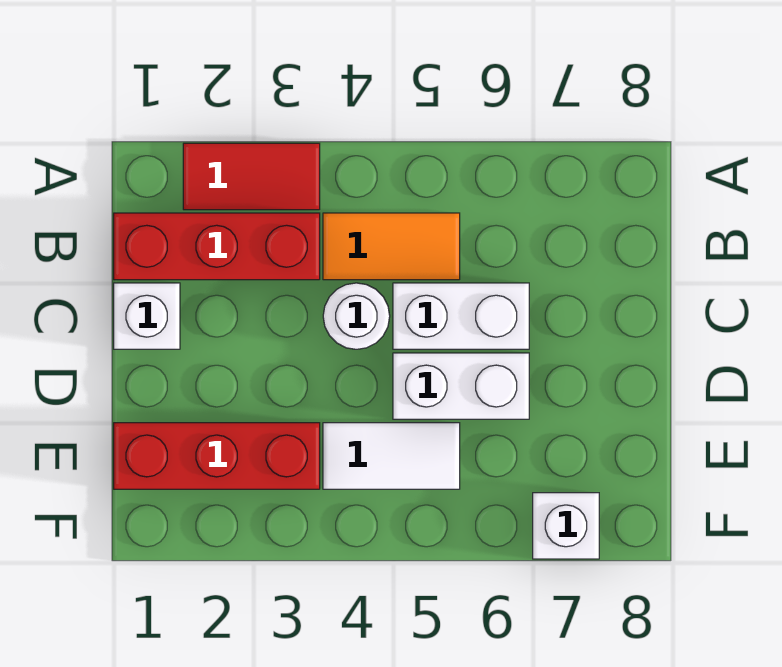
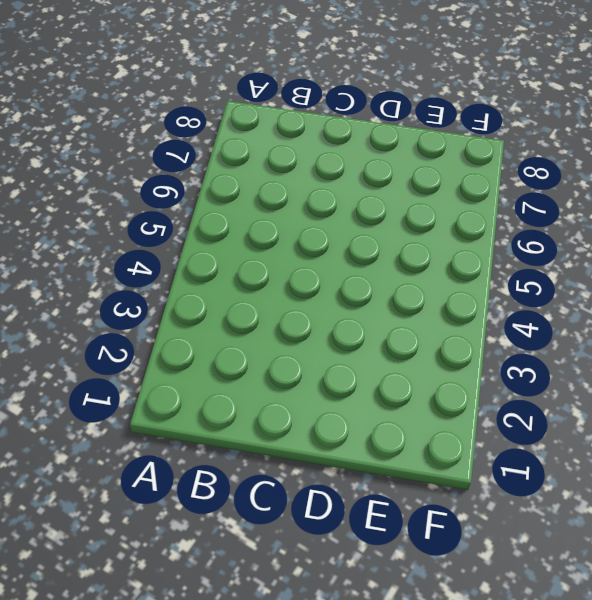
none -> red tile A2:A3 level 1
none -> red brick B1:B3 level 1

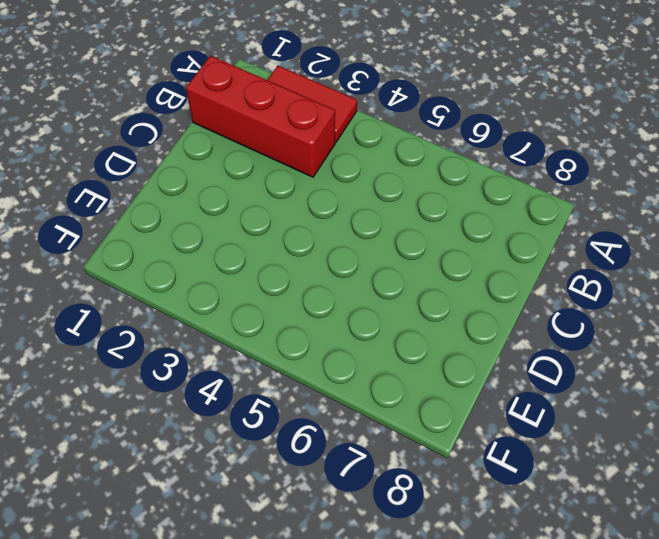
none -> orange tile B4:B5 level 1
none -> white brick C1 level 1

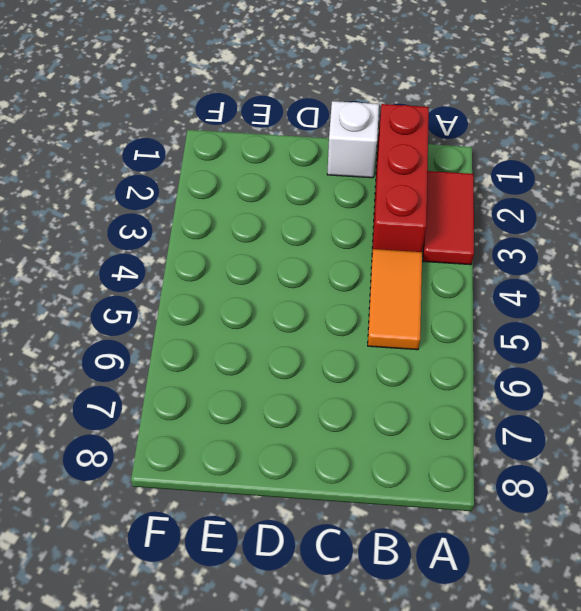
none -> white round brick C4 level 1
none -> white brick C5:C6 level 1

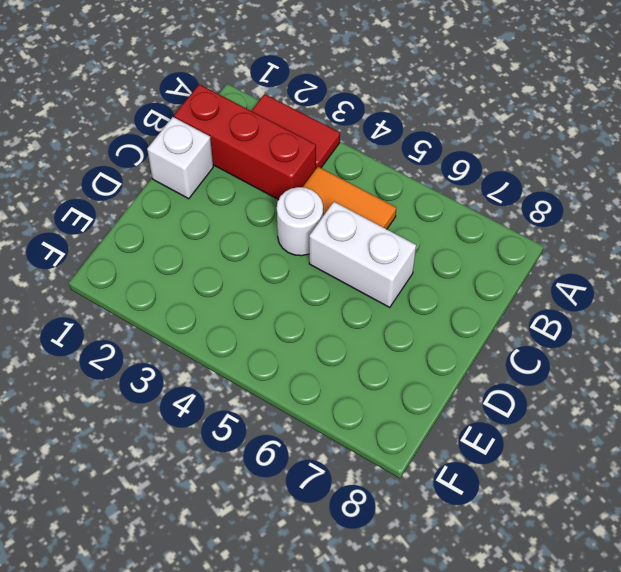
none -> white brick D5:D6 level 1
none -> red brick E1:E3 level 1

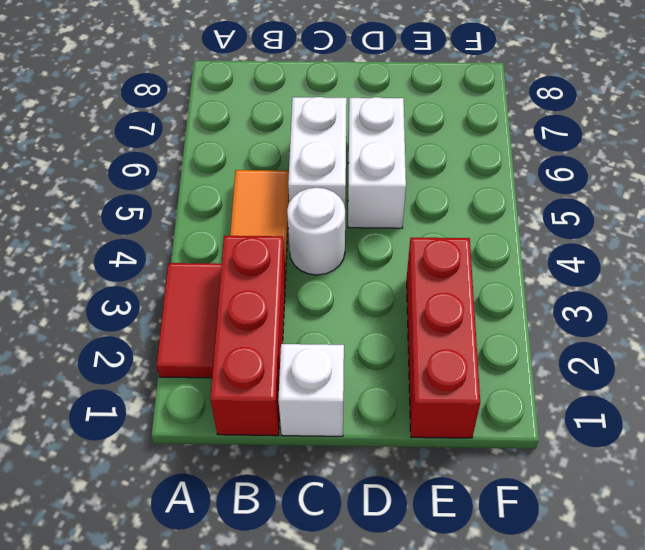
none -> white tile E4:E5 level 1
none -> white brick F7 level 1

